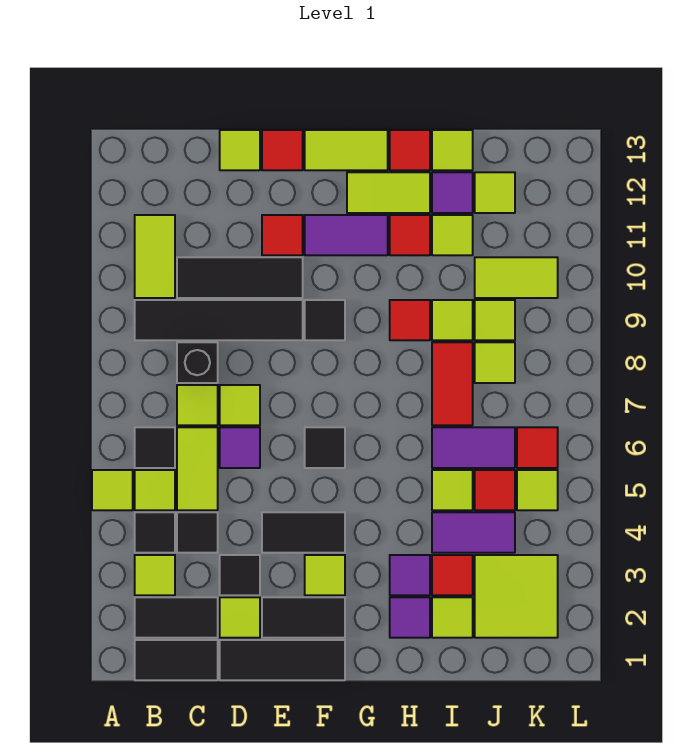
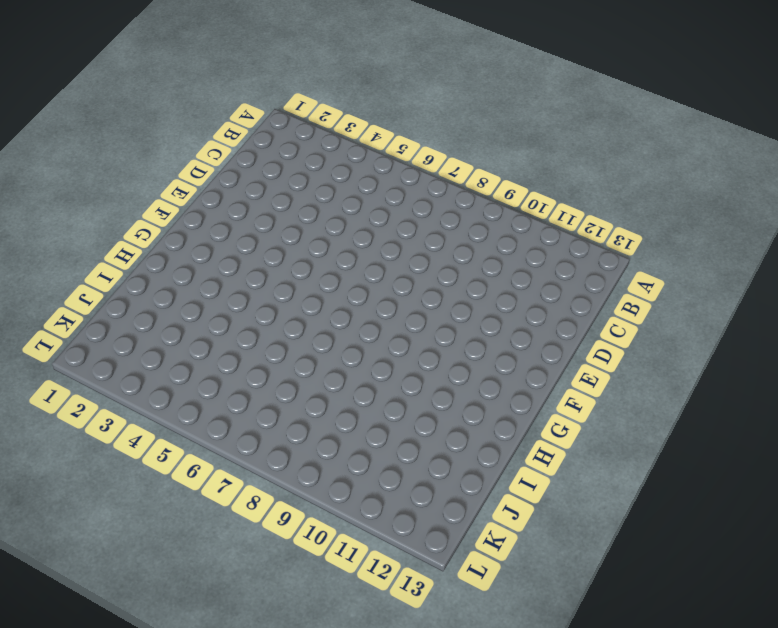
none -> lime tile A5 level 1
none -> black tile B1:C1 level 1
none -> black tile B2:C2 level 1
none -> lime tile B3 level 1

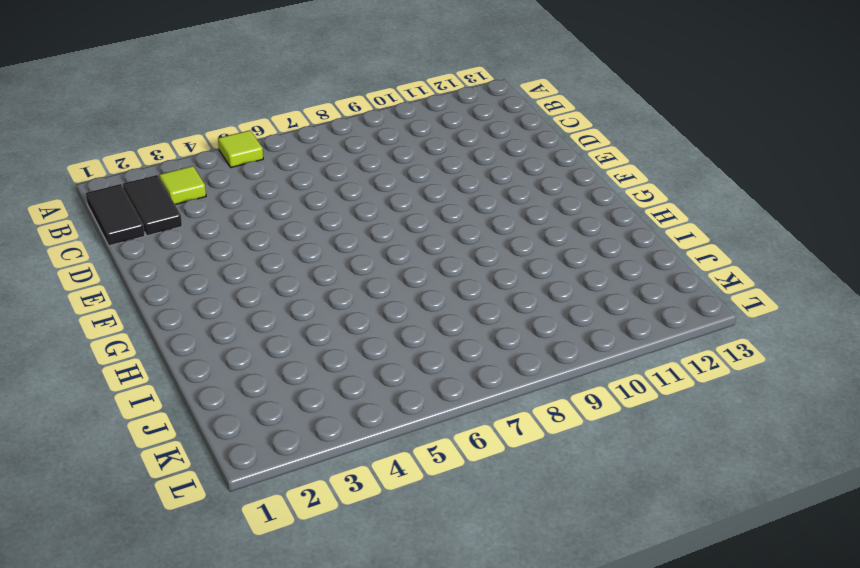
none -> black tile B4 level 1
none -> lime tile B5 level 1
none -> black tile B6 level 1
none -> black tile B9:E9 level 1

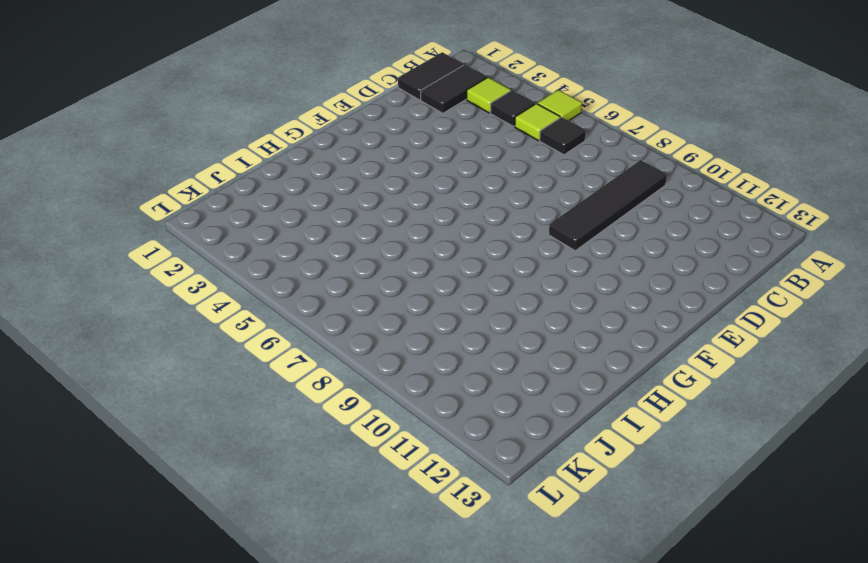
none -> lime tile B10:B11 level 1
none -> black tile C4 level 1
none -> lime tile C5:C6 level 1
none -> lime tile C7 level 1

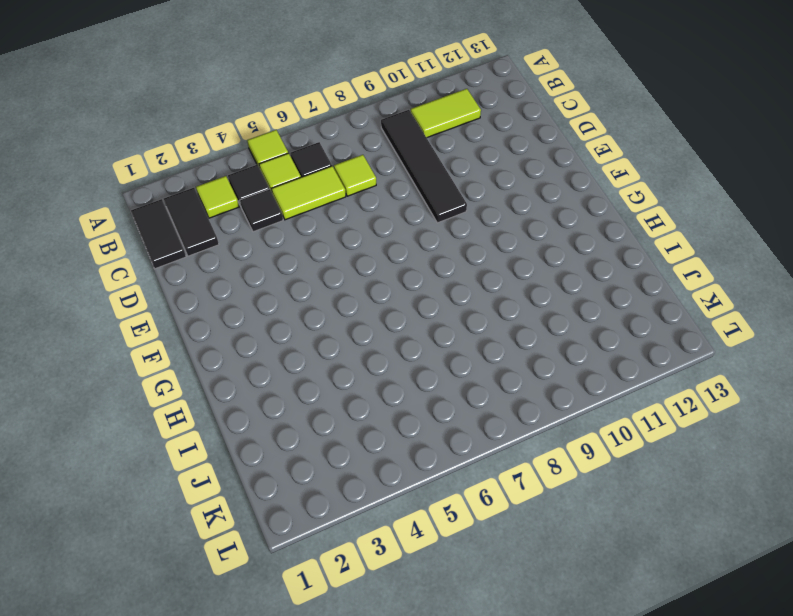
none -> black brick C8 level 1
none -> black tile C10:E10 level 1
none -> black tile D1:F1 level 1
none -> lime tile D2 level 1

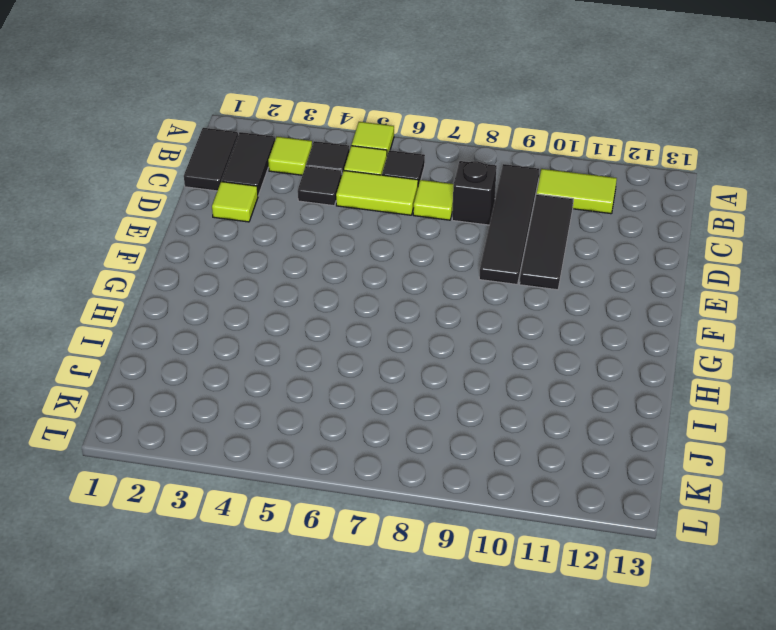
none -> black tile D1:F1 level 1
none -> black tile D3 level 1
none -> purple tile D6 level 1
none -> lime tile D7 level 1

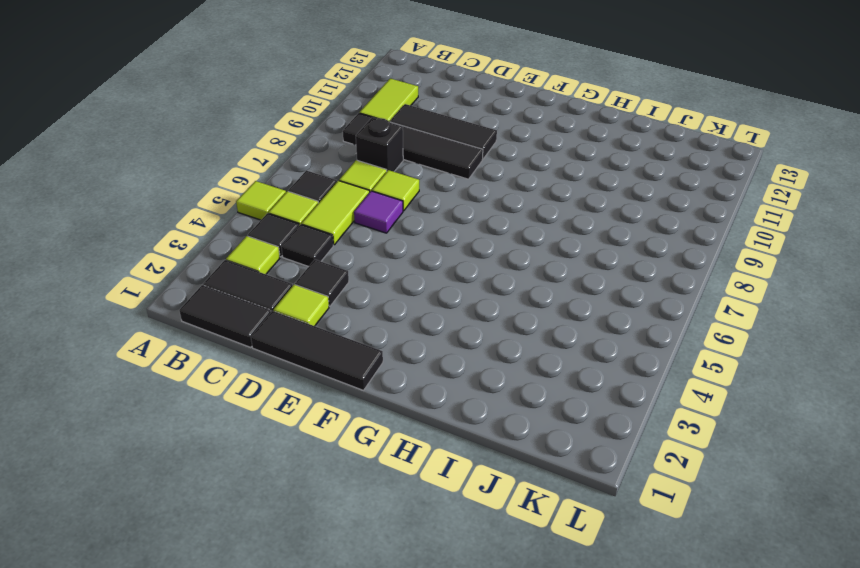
none -> lime tile D13 level 1
none -> black tile E2:F2 level 1
none -> black tile E4:F4 level 1
none -> red tile E11 level 1

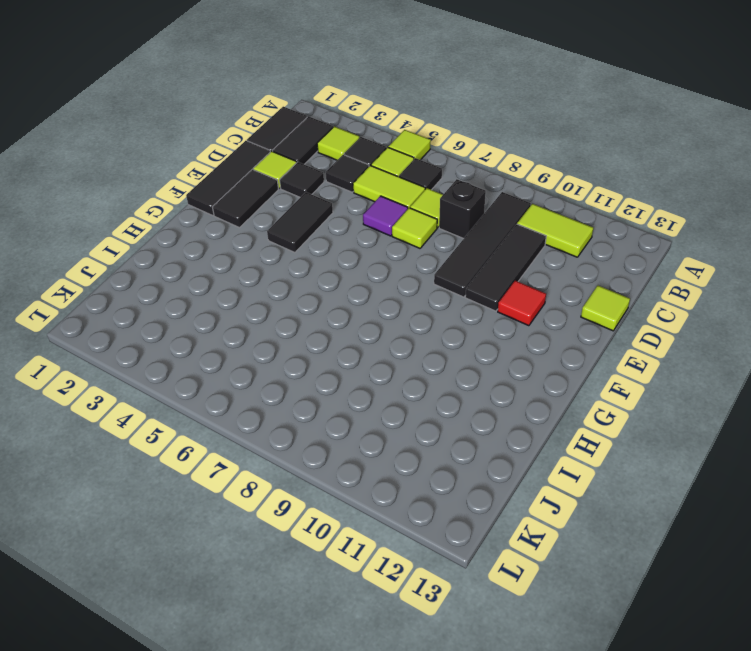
none -> red tile E13 level 1
none -> lime tile F3 level 1
none -> black tile F6 level 1
none -> black tile F9 level 1

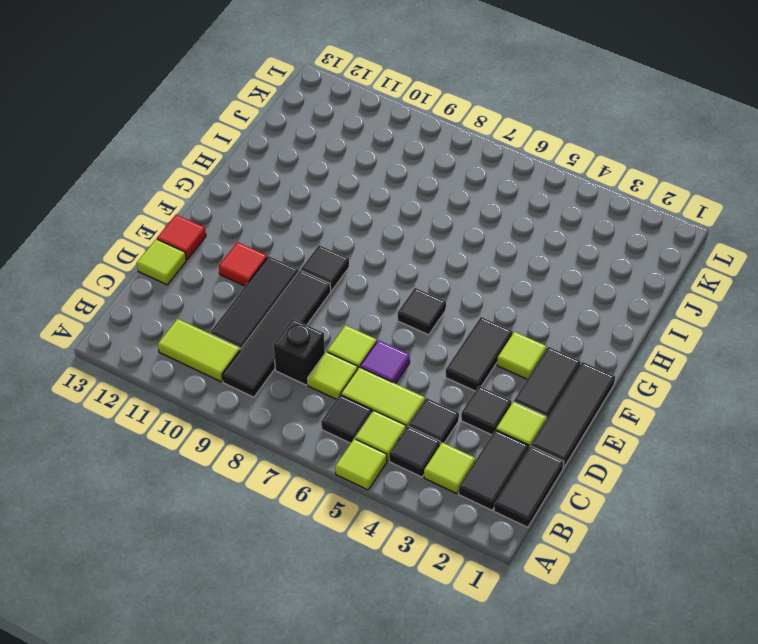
none -> purple tile F11:G11 level 1
none -> lime tile F13:G13 level 1
none -> lime tile G12:H12 level 1
none -> purple tile H2 level 1

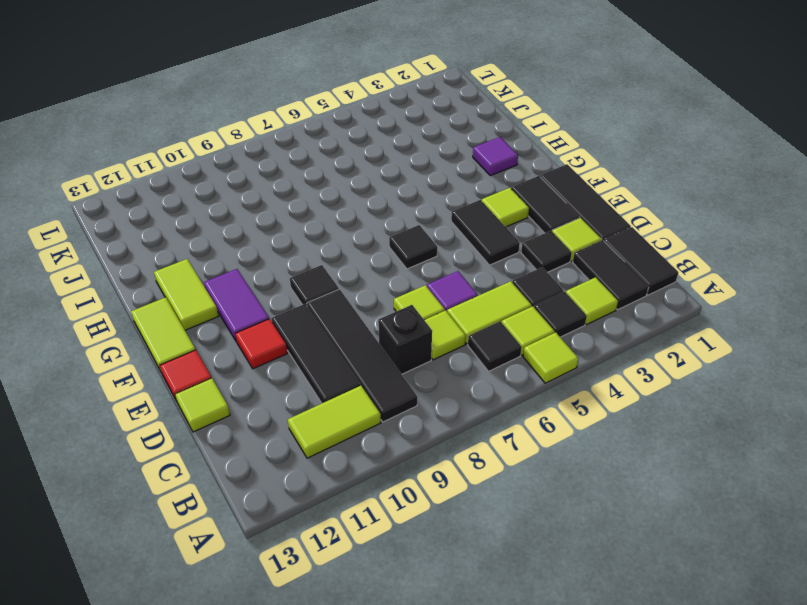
none -> purple tile H3 level 1
none -> red tile H9 level 1
none -> red tile H11 level 1
none -> red tile H13 level 1

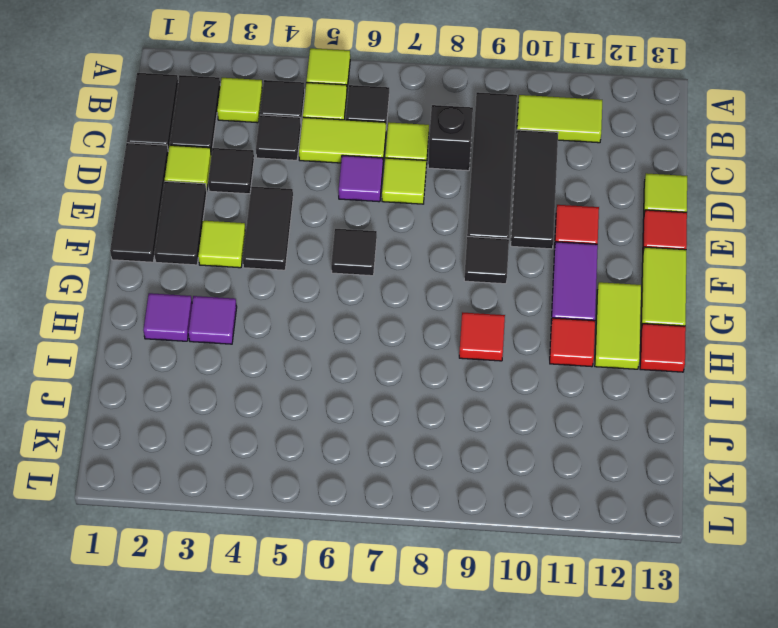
none -> lime tile I2 level 1
none -> red tile I3 level 1
none -> purple tile I4:J4 level 1
none -> lime tile I5 level 1

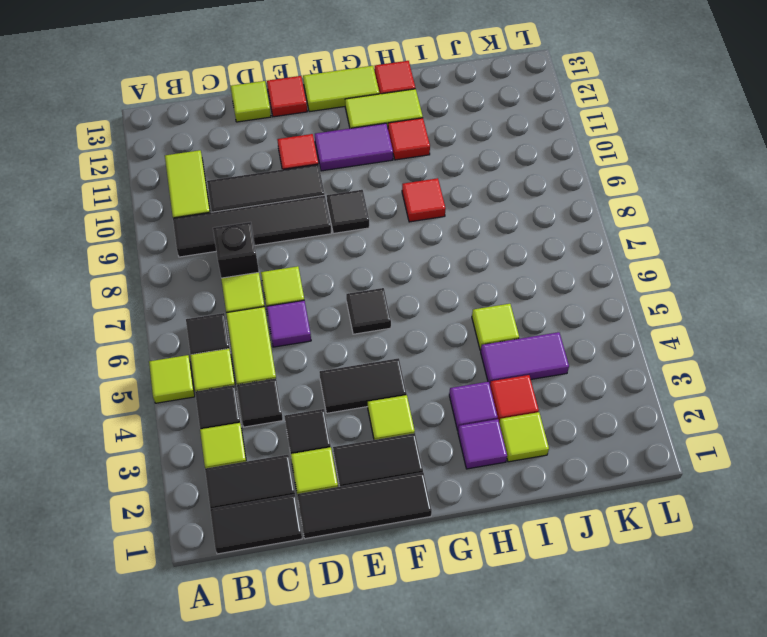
none -> purple tile I6:J6 level 1
none -> red tile I7:I8 level 1
none -> lime tile I9 level 1
none -> lime tile I11 level 1

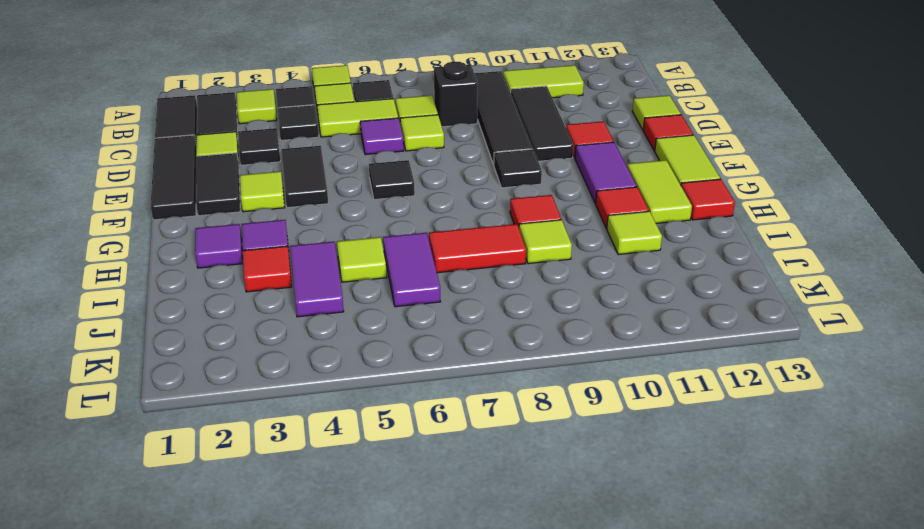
none -> lime tile I2 level 1
none -> purple tile I12 level 1
none -> lime tile I13 level 1
none -> lime tile J2:K3 level 1

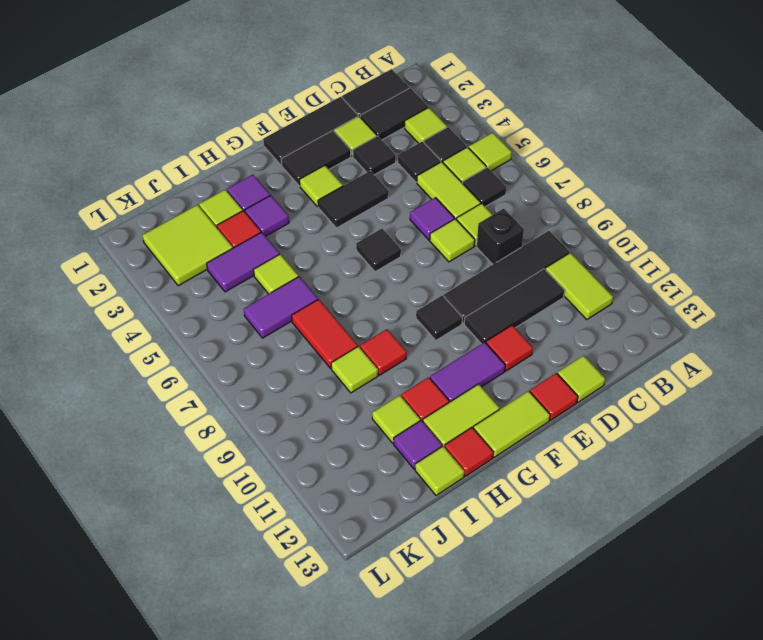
none -> red tile J5 level 1
none -> lime tile J8 level 1
none -> lime tile J9 level 1
none -> lime tile J10:K10 level 1

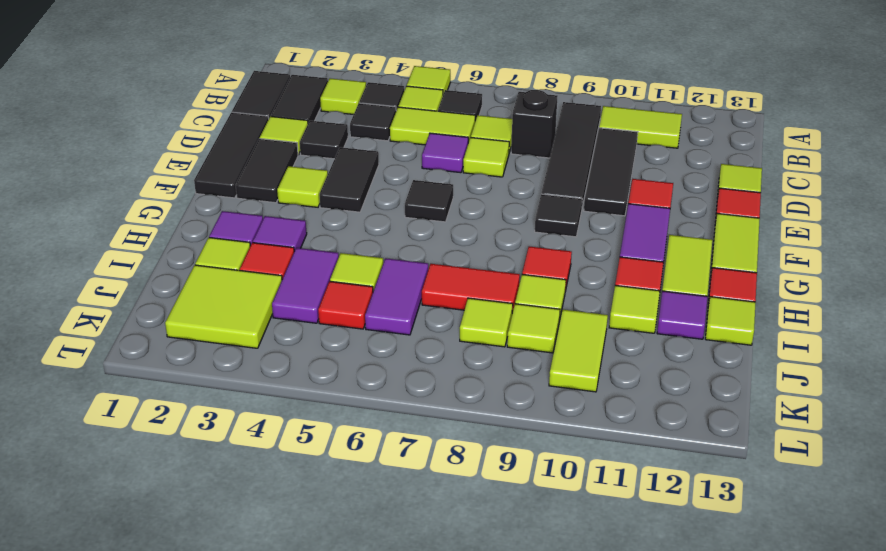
none -> lime tile J12 level 1
none -> lime tile K5 level 1
none -> red tile K6 level 1

